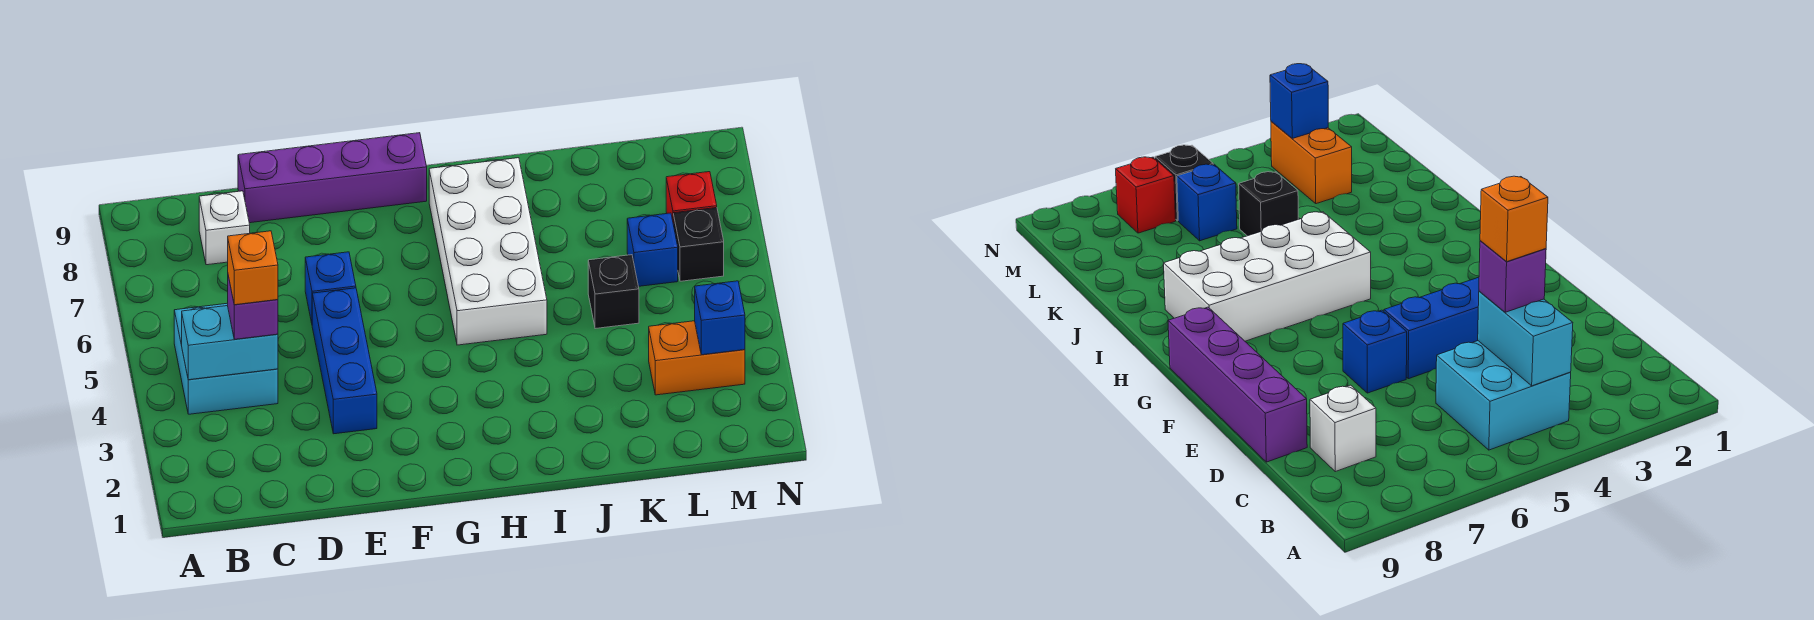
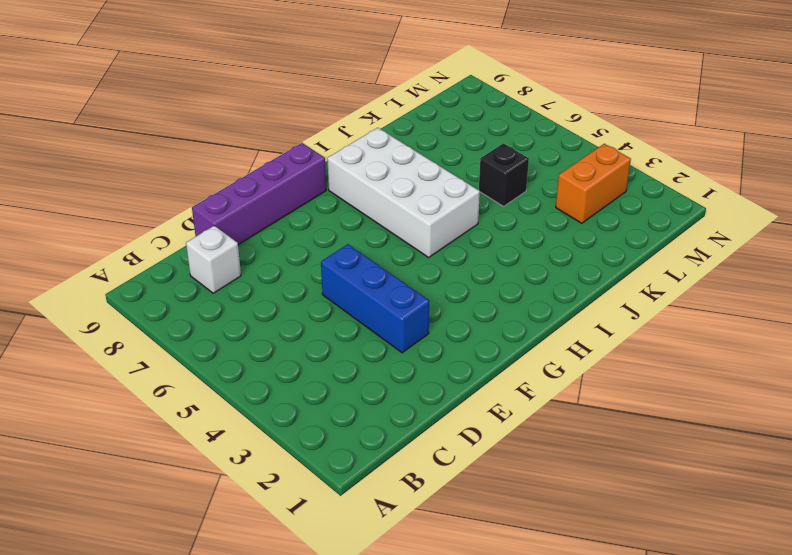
none -> cyan brick B4:C5 level 1
none -> blue brick E6 level 1
none -> blue brick L6 level 1

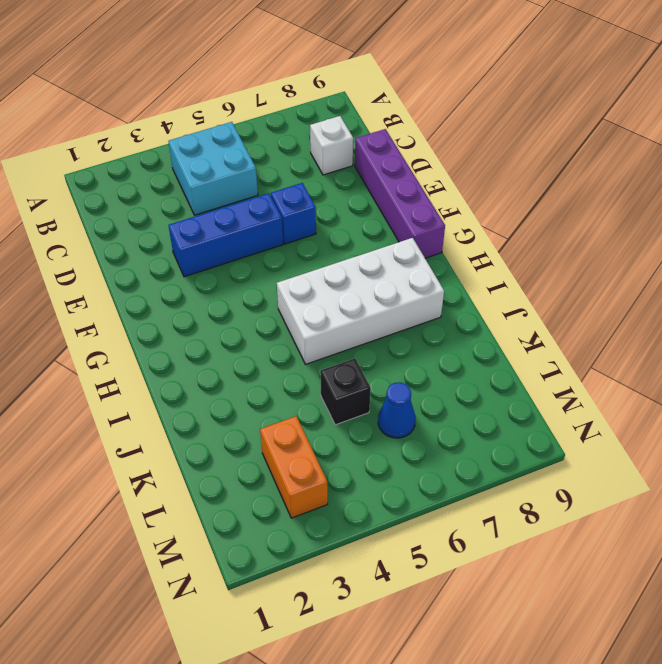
blue cone L6 level 1 -> blue brick L6 level 1
none -> black brick M6 level 1
none -> red brick M7 level 1
none -> cyan brick B4:C4 level 2

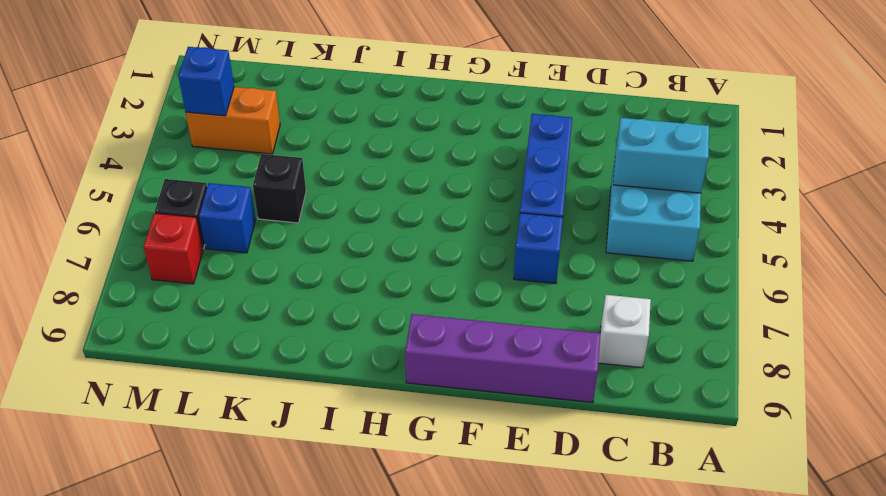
none -> white brick H5:I8 level 1
none -> purple brick C4 level 3
none -> orange brick C4 level 4

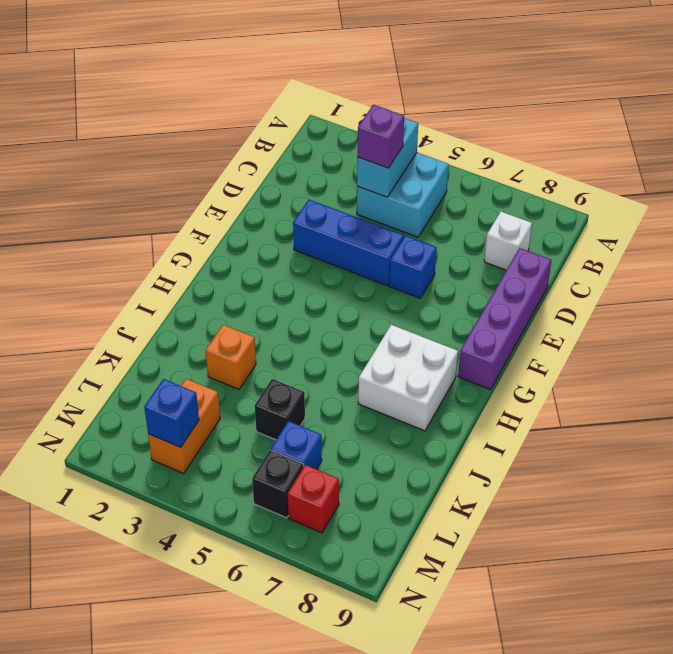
white brick H7:I8 level 1 -> white brick H5:I8 level 1
orange brick J3 level 1 -> orange brick C4 level 4

